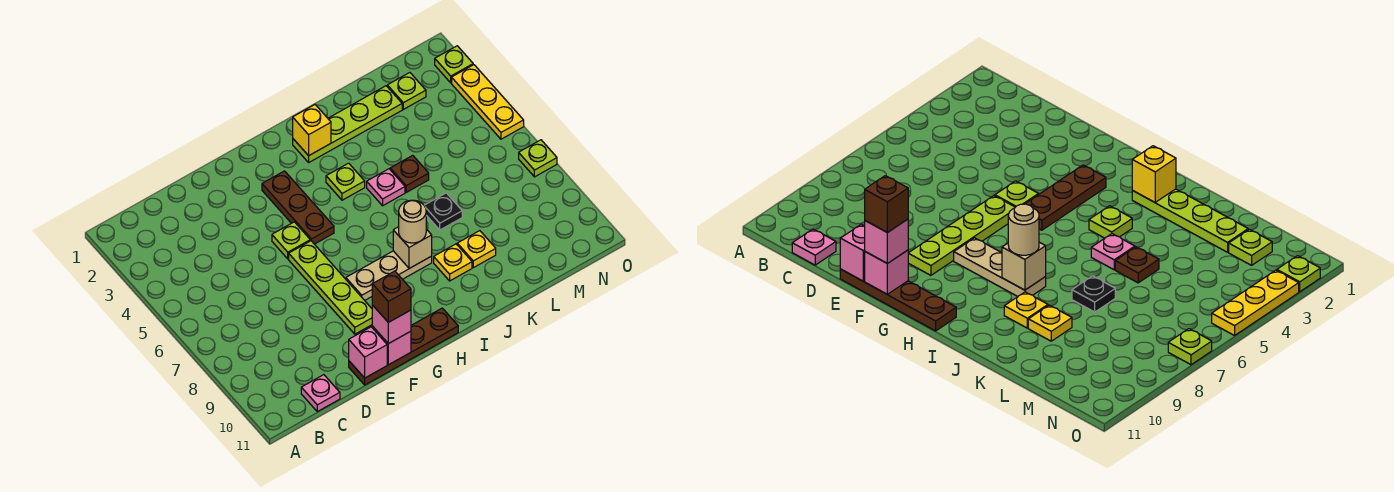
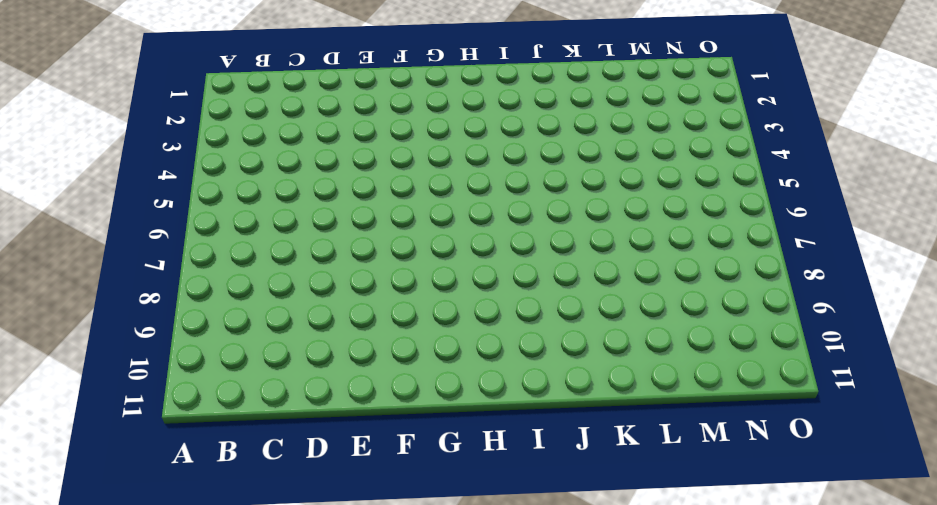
none -> pink plate C11 level 1
none -> brown plate E11:H11 level 1
none -> lime plate F5 level 1

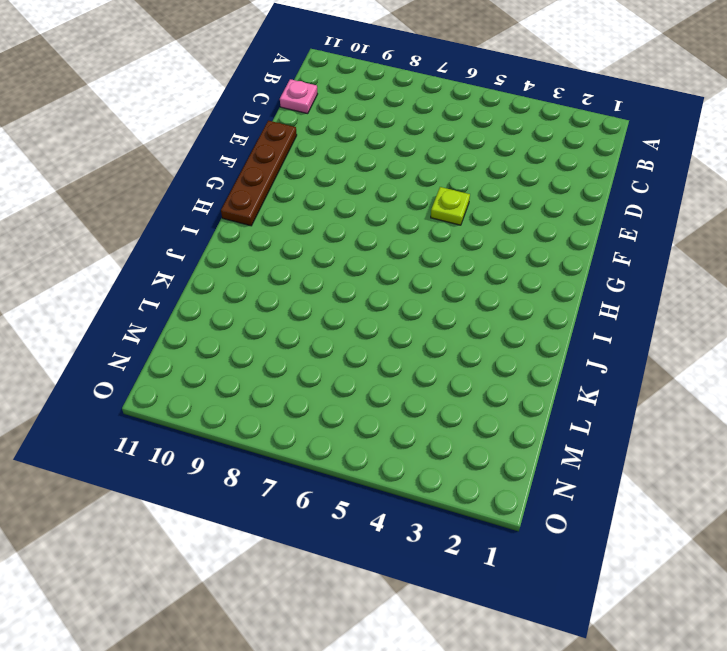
none -> lime plate F6:F9 level 1
none -> brown plate G3:G5 level 1
none -> tan plate G8:I8 level 1

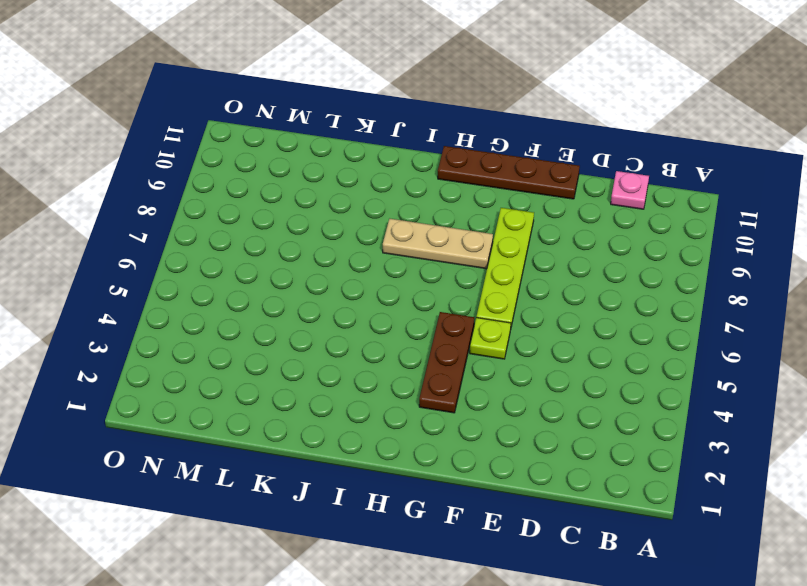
none -> lime plate I2:L2 level 1
none -> lime plate I4 level 1
none -> pink plate J5 level 1

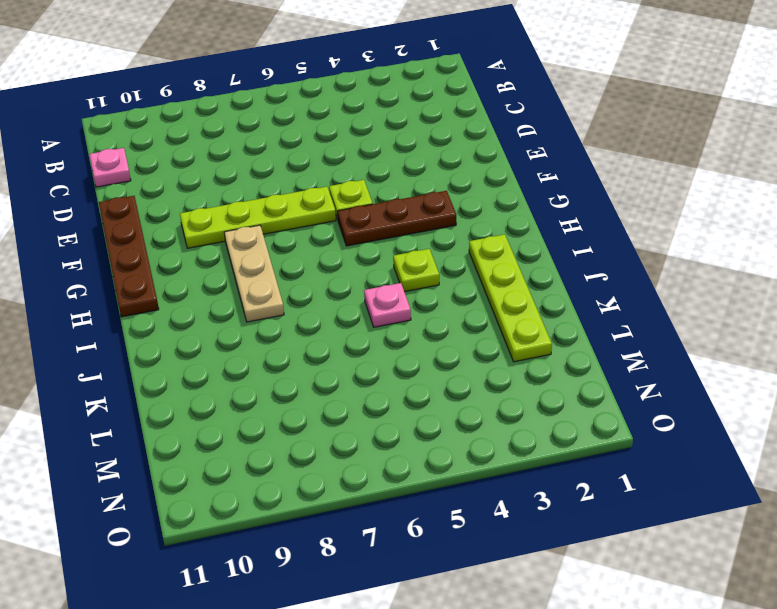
none -> yellow plate J9 level 1
none -> brown plate K5 level 1
none -> black plate K7 level 1

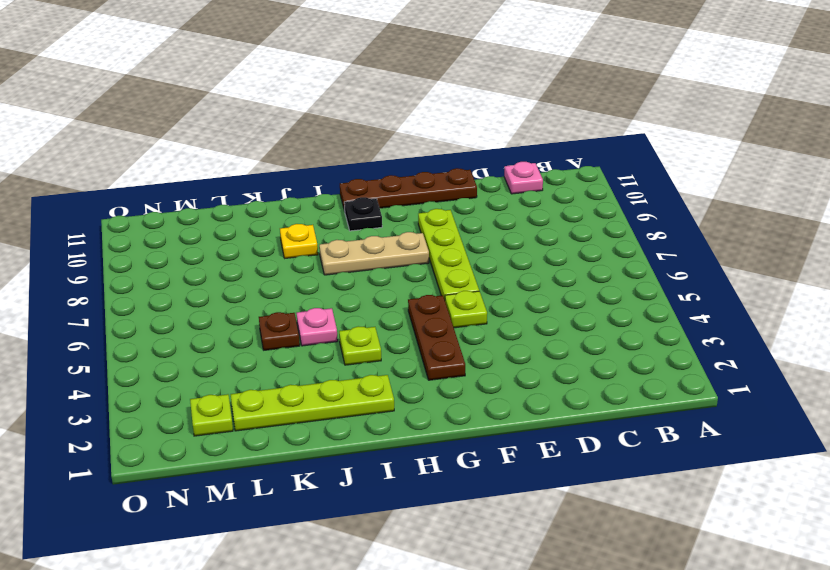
black plate H10 level 1 -> black plate K7 level 1
none -> yellow plate K9 level 1
none -> lime plate O2 level 1
none -> yellow plate O3:O5 level 1

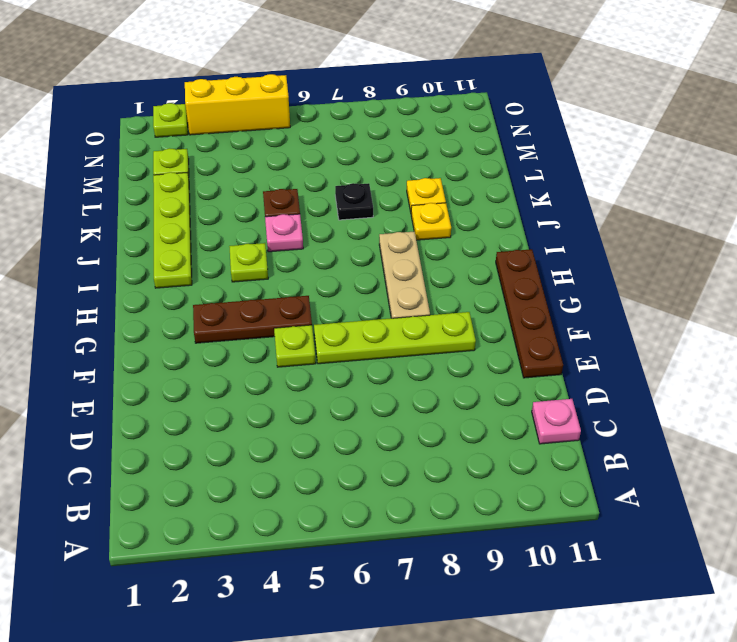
yellow brick O3:O5 level 1 -> yellow plate O3:O5 level 1
none -> lime plate O7 level 1
none -> pink brick E11 level 2
none -> pink brick F11 level 2

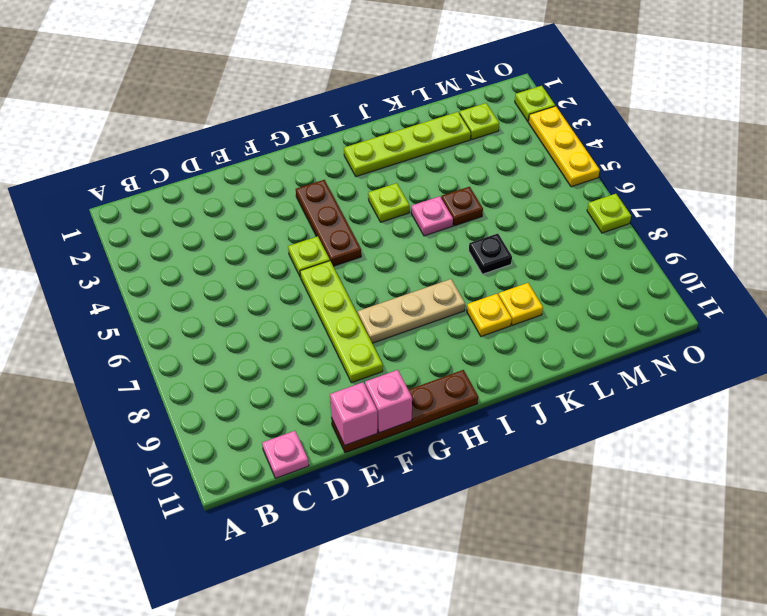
none -> yellow brick I2 level 2
none -> tan brick I8 level 2
none -> pink brick F11 level 3

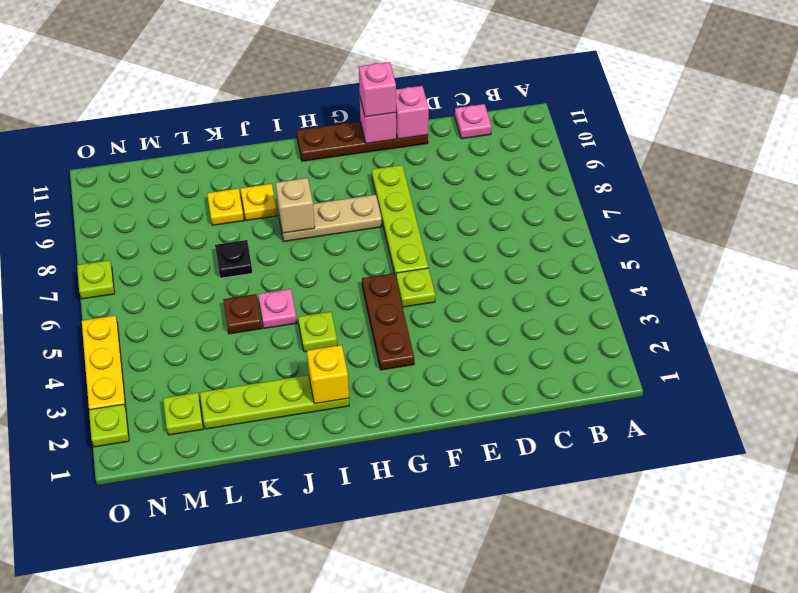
none -> tan round brick I8 level 3
none -> brown brick F11 level 4

